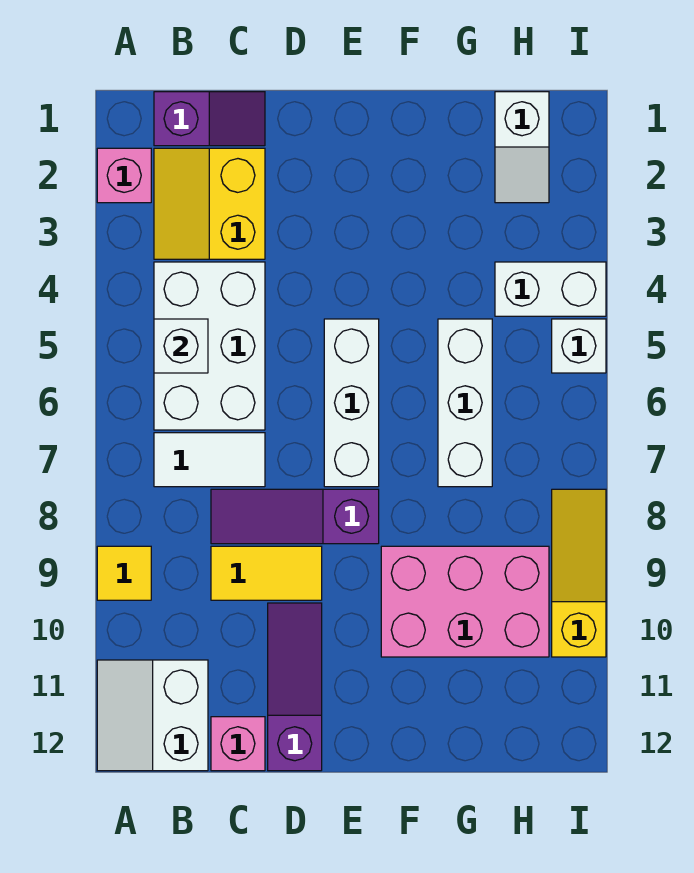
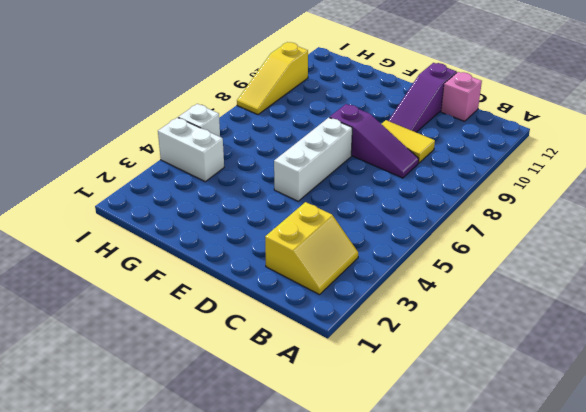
none -> pink brick A2 level 1
none -> yellow tile A9 level 1
none -> white slope A11:B12 level 1 top B

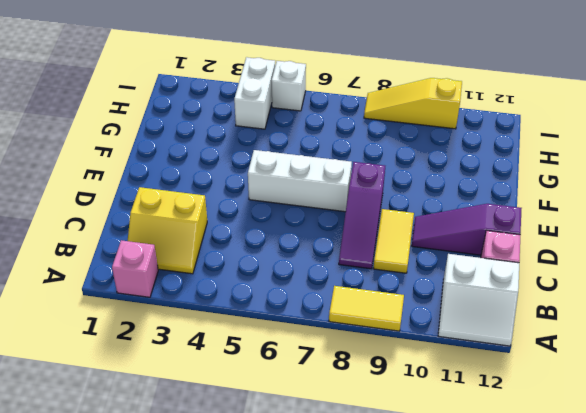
yellow tile A8:A9 level 1 -> yellow tile A9 level 1
none -> purple slope B1:C1 level 1 top B
none -> white brick B4:C6 level 1
none -> white tile B7:C7 level 1

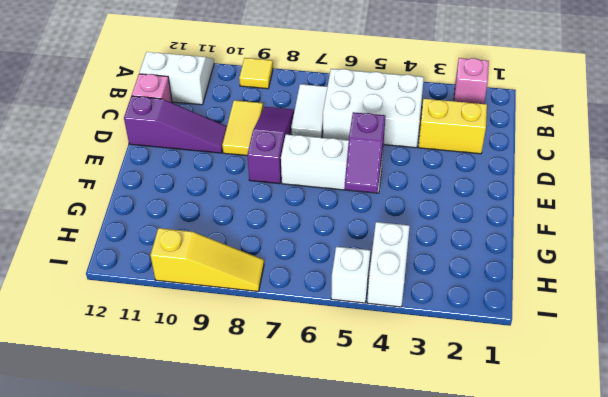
purple slope E5:F5 level 2 top E -> purple slope B1:C1 level 1 top B
none -> pink brick F9:H10 level 1
none -> white brick G5:G7 level 1
none -> white slope H1:H2 level 1 top 1

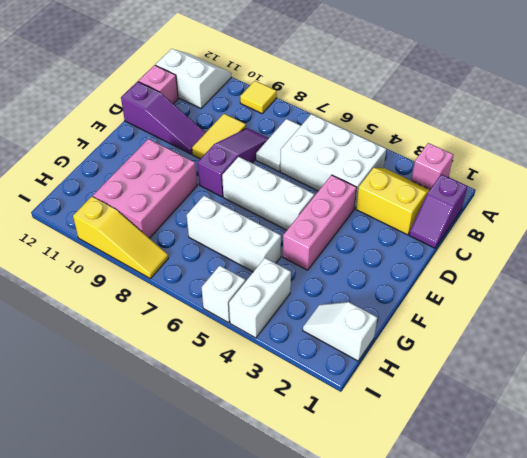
pink brick D4:F4 level 1 -> none
none -> white brick B5 level 2

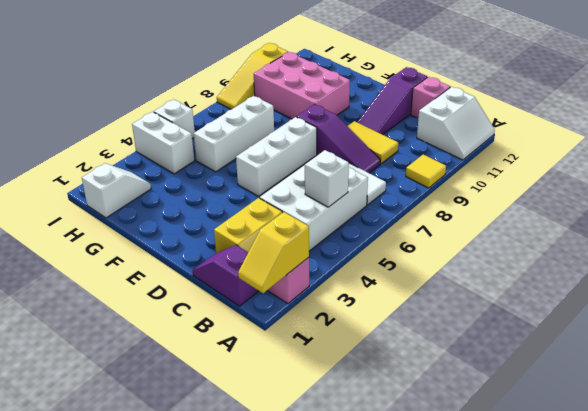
yellow slope A1:A2 level 2 top 2 -> none

